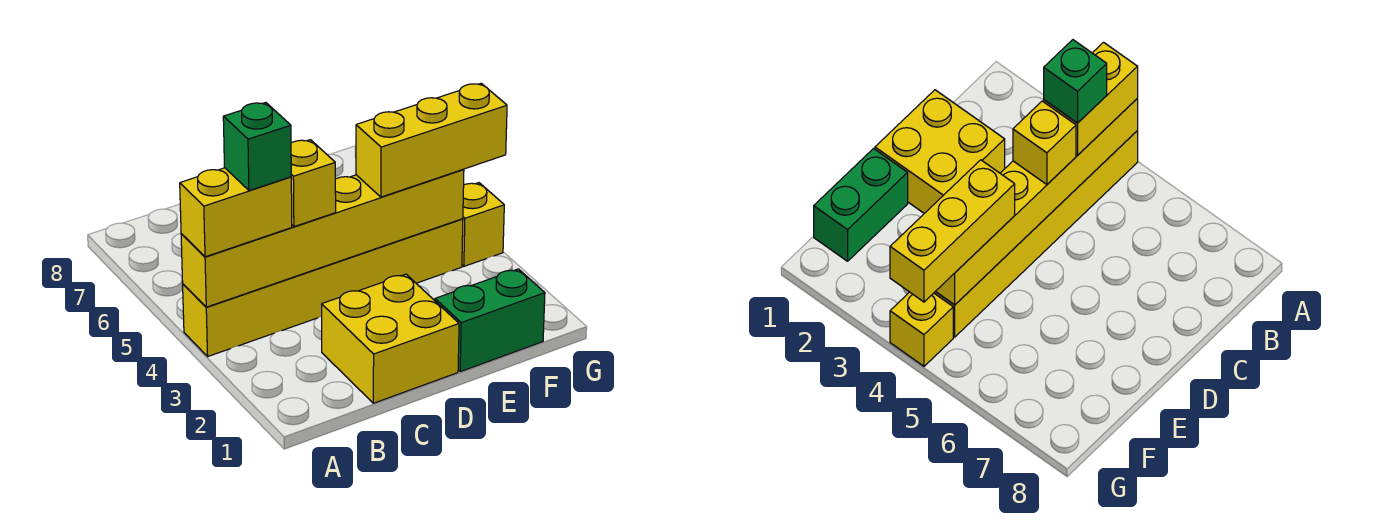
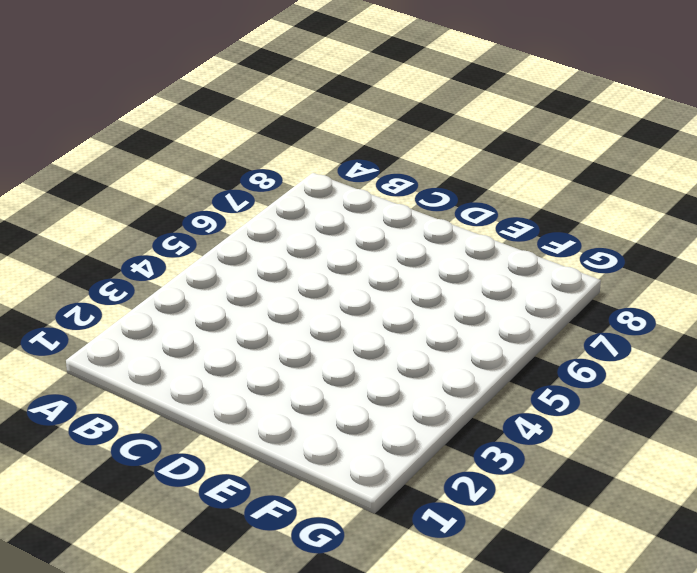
none -> yellow brick A4:F4 level 1
none -> yellow brick C1:D2 level 1

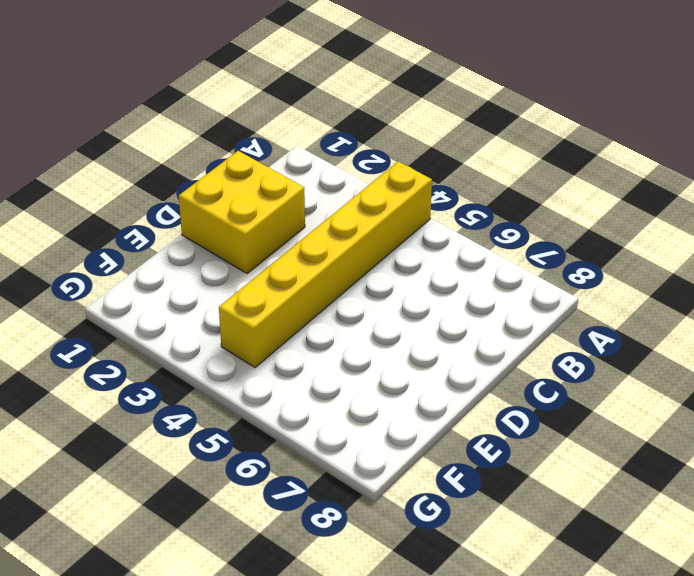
none -> green brick E1:F1 level 1
none -> yellow brick G4 level 1

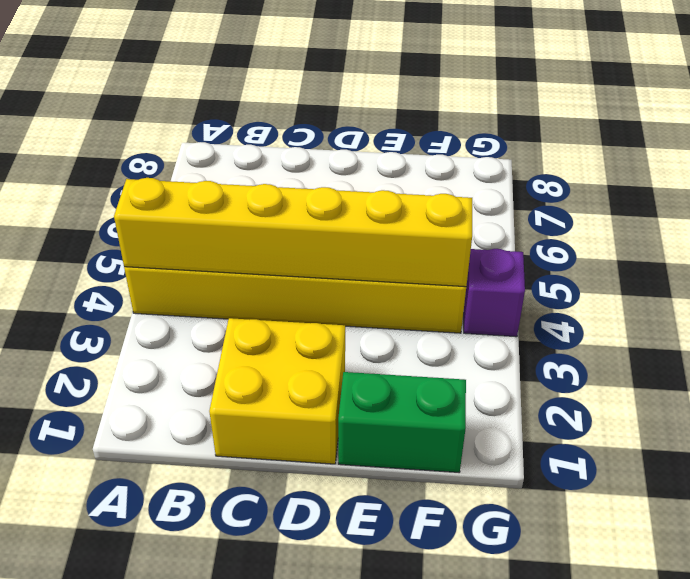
purple brick G4 level 1 -> yellow brick G4 level 1
none -> yellow brick A4:B4 level 3
none -> yellow brick C4 level 3

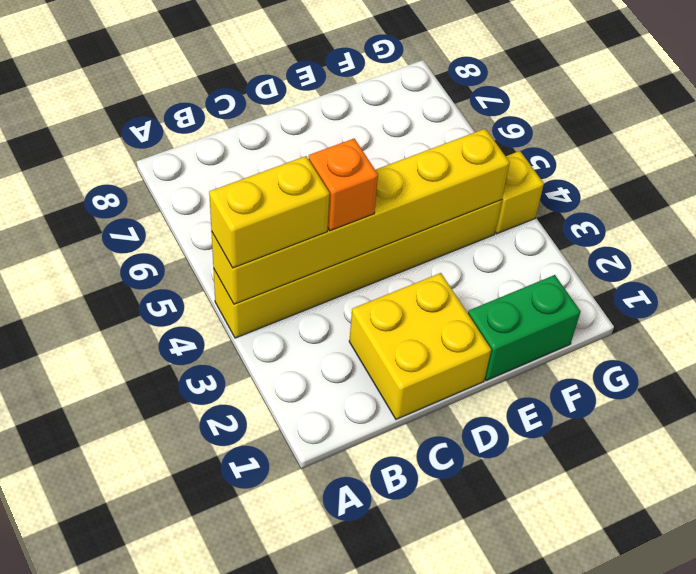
orange brick C4 level 3 -> yellow brick C4 level 3
none -> yellow brick E4:G4 level 3
none -> green brick B4 level 4

